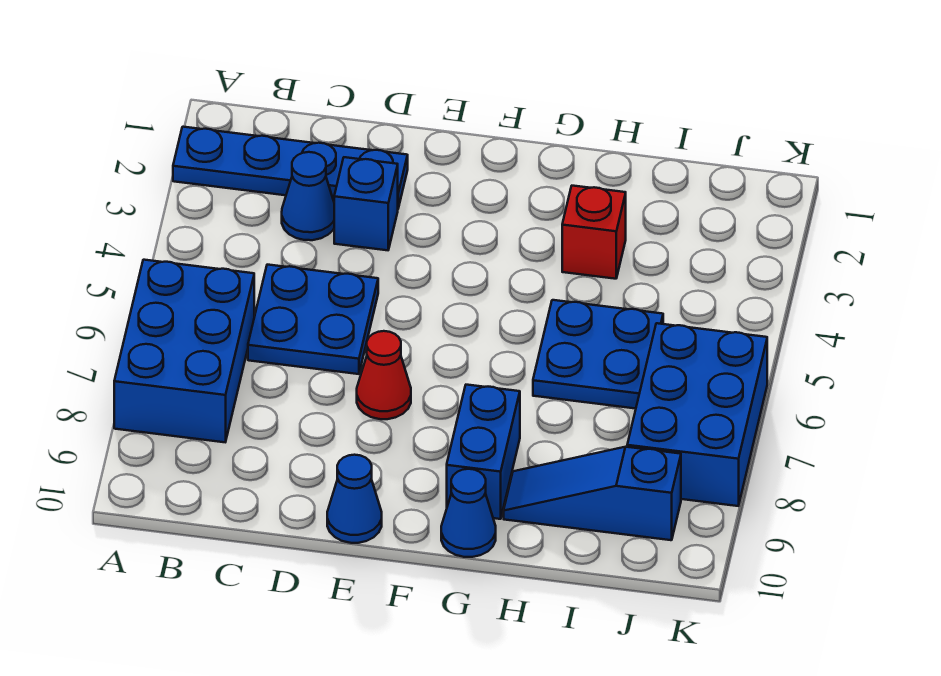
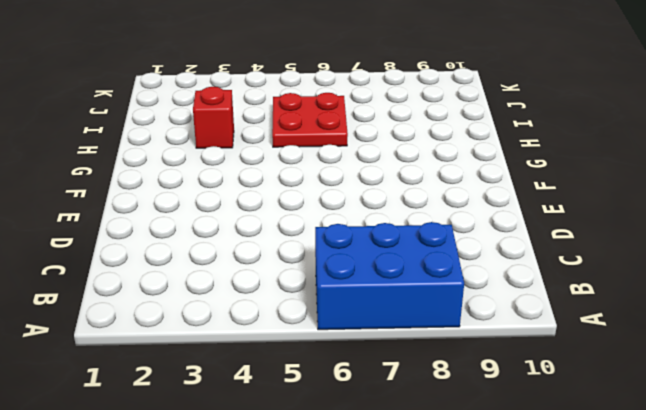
red plate H5:I6 level 1 -> blue plate H5:I6 level 1
none -> blue plate A2:D2 level 1
none -> blue cone C3 level 1
none -> blue plate C5:D6 level 1

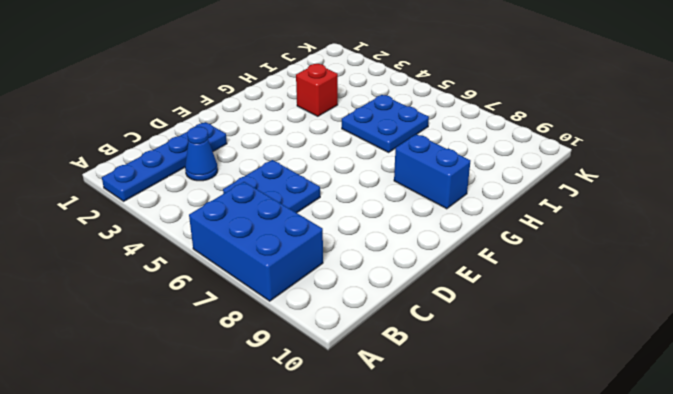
none -> blue brick D3 level 1
none -> red cone E7 level 1
none -> blue cone E10 level 1

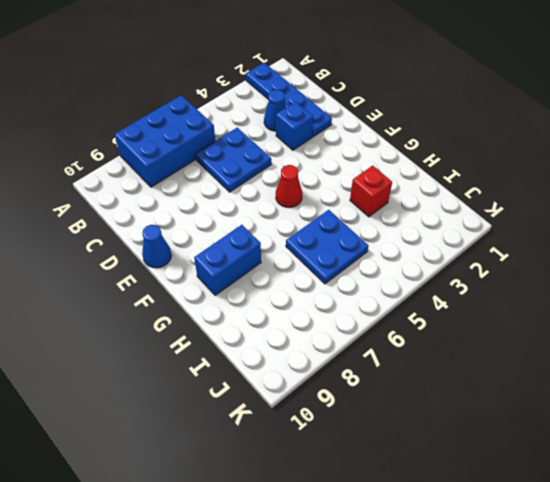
red cone F5 level 1 -> red cone E7 level 1
none -> blue cone G10 level 1
none -> blue slope H9:J9 level 1 top J
none -> blue brick J6:K8 level 1

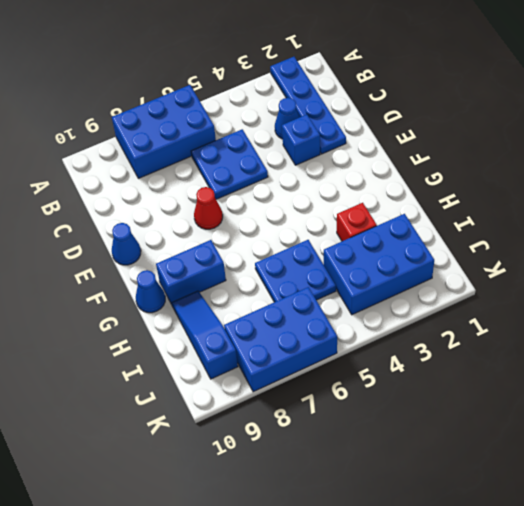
blue brick I2:J4 level 1 -> none

